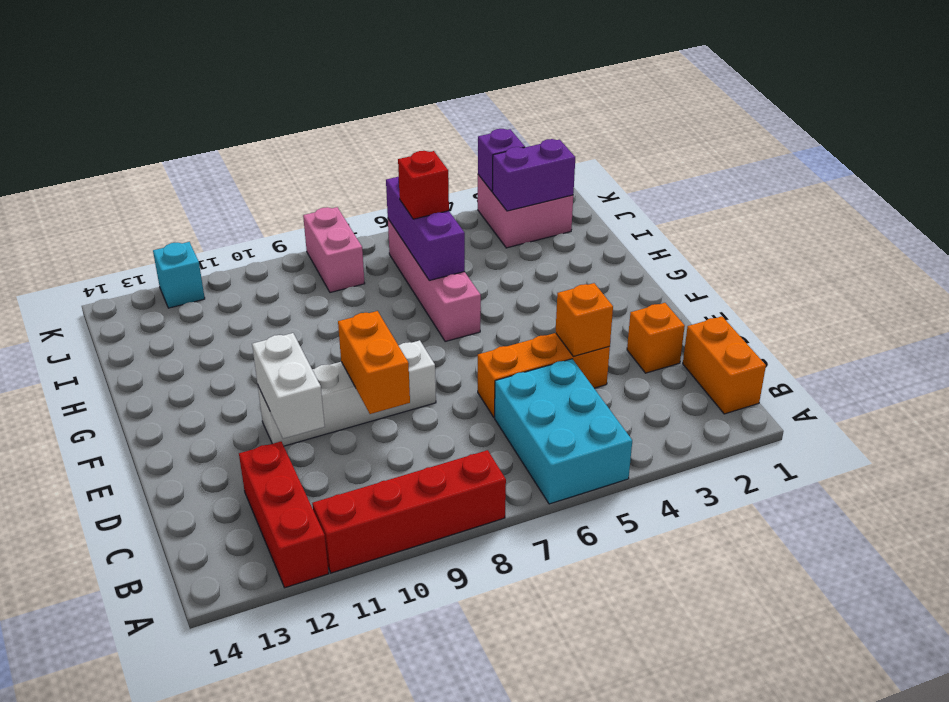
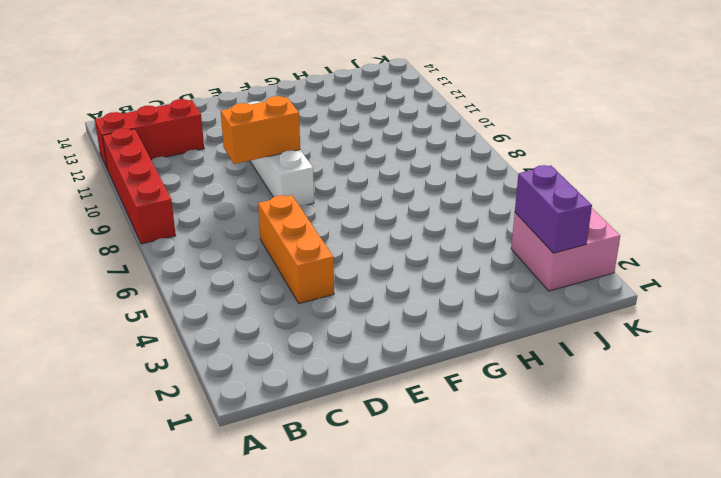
none -> cyan brick A5:C6 level 1
none -> orange brick B1:C1 level 1
none -> orange brick D2 level 1

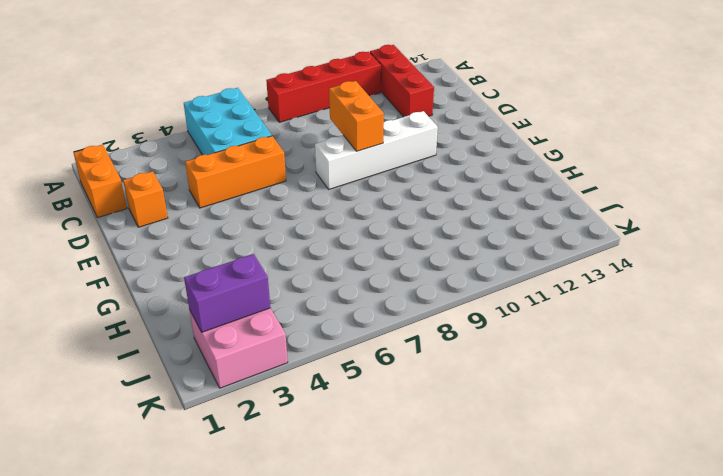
none -> pink brick G6:J6 level 1
none -> pink brick J8:K8 level 1
none -> cyan brick K12 level 1

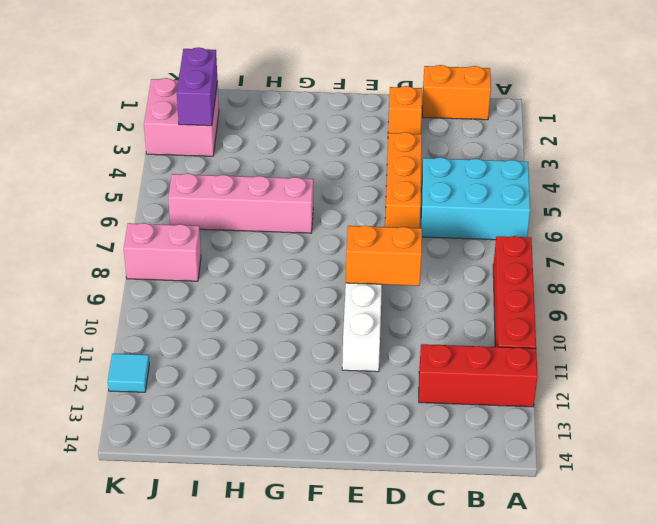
cyan tile K12 level 1 -> cyan brick K12 level 1
none -> orange brick D4 level 2
none -> white brick D11:E11 level 2
none -> purple brick H6:J6 level 2

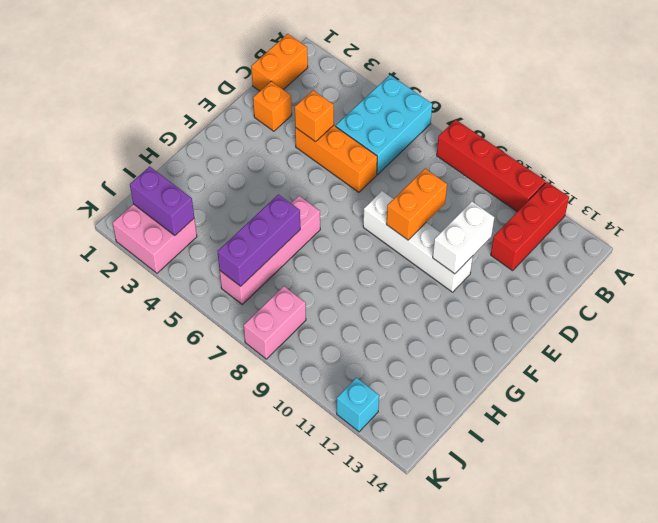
none -> purple brick K3 level 2
none -> red brick I6 level 3

